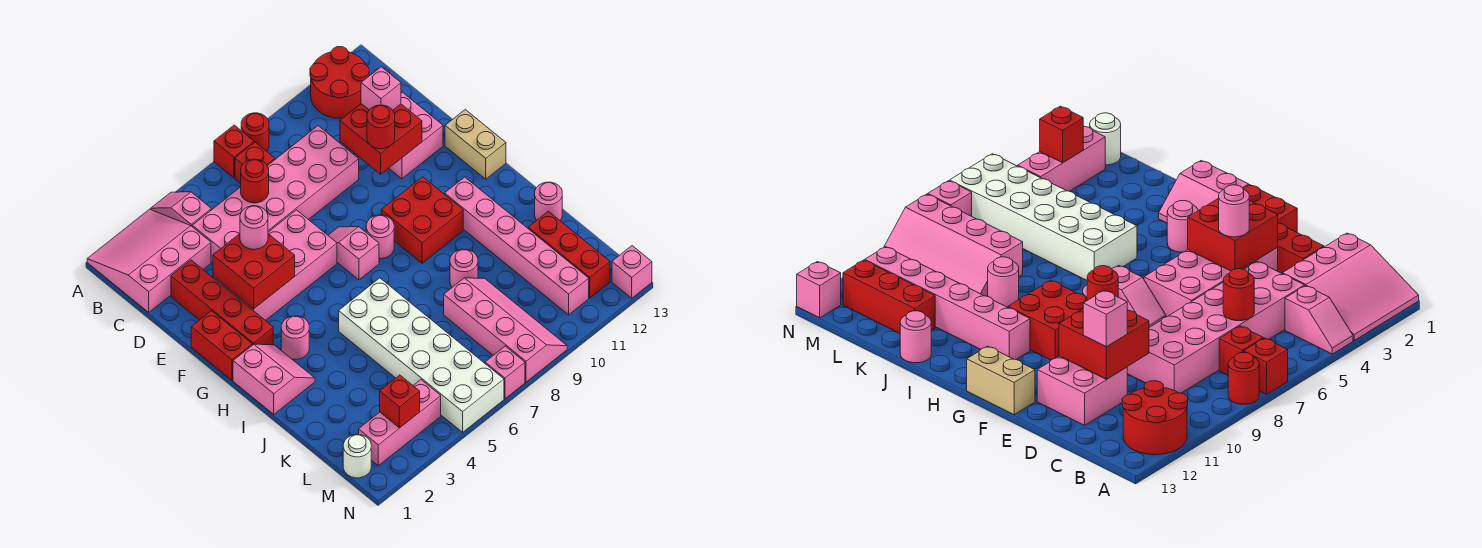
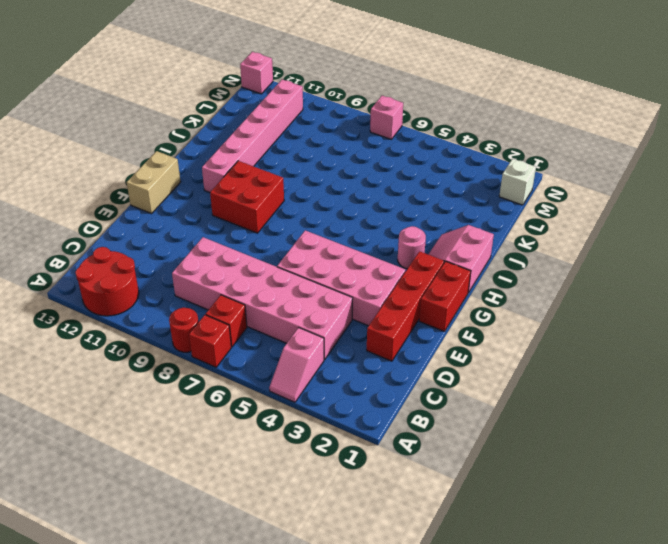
white brick M1 level 1 -> white round brick M1 level 1
none -> pink slope A1:C3 level 1 top C
none -> pink brick D11:E12 level 1
none -> pink slope F7:G7 level 1 top G
none -> pink round brick G8 level 1

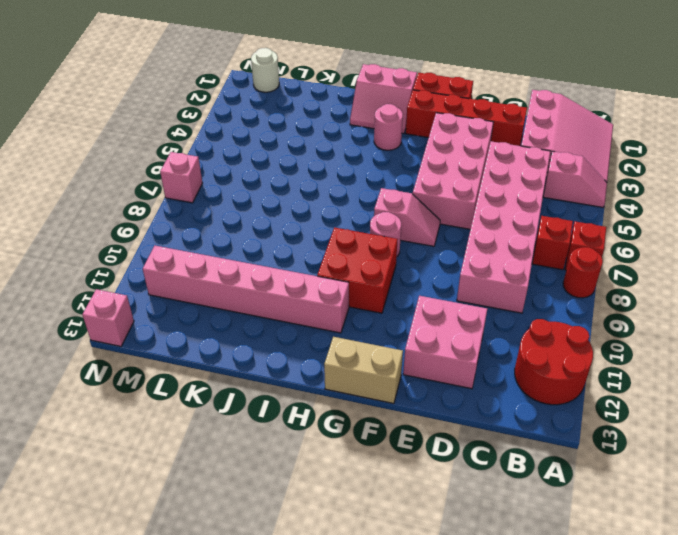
none -> white brick I5:N6 level 1
none -> pink round brick J9 level 1
none -> pink round brick J13 level 1
none -> pink slope K8:N9 level 1 top 8

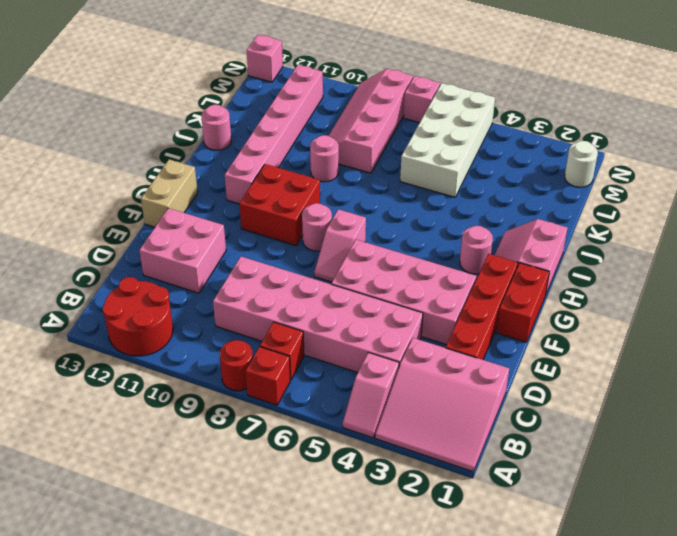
white brick K5:N6 level 1 -> white brick I5:N6 level 1
none -> red brick K12:M12 level 1
none -> pink brick M2:M4 level 1
none -> red round brick C6 level 2
none -> red brick D10:E11 level 2

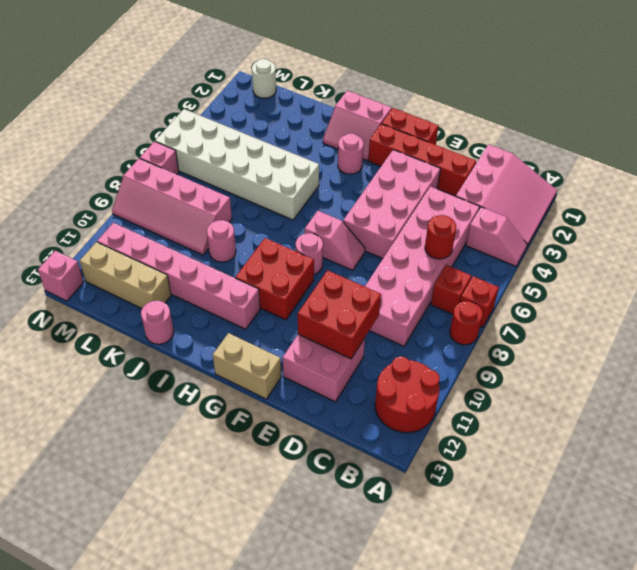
tan brick K12:M12 level 1 -> red brick K12:M12 level 1
none -> pink brick M2:M4 level 1
none -> red brick E3:F4 level 2
none -> red brick M3 level 2
none -> pink brick D11 level 3

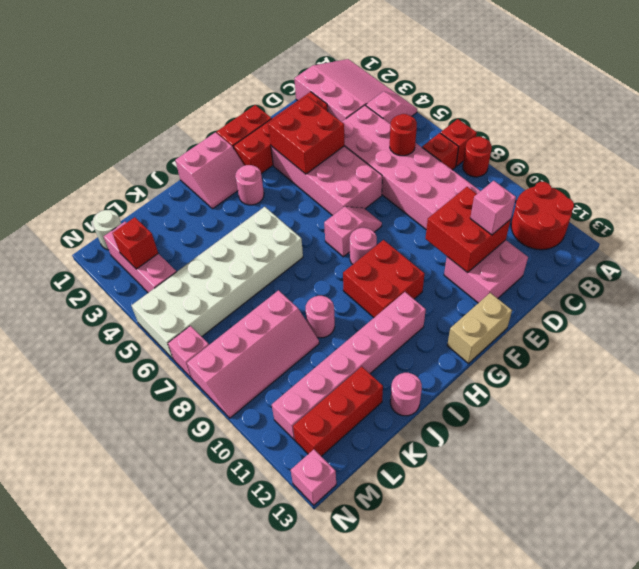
none -> pink round brick E4 level 3
none -> red round brick E10 level 3

